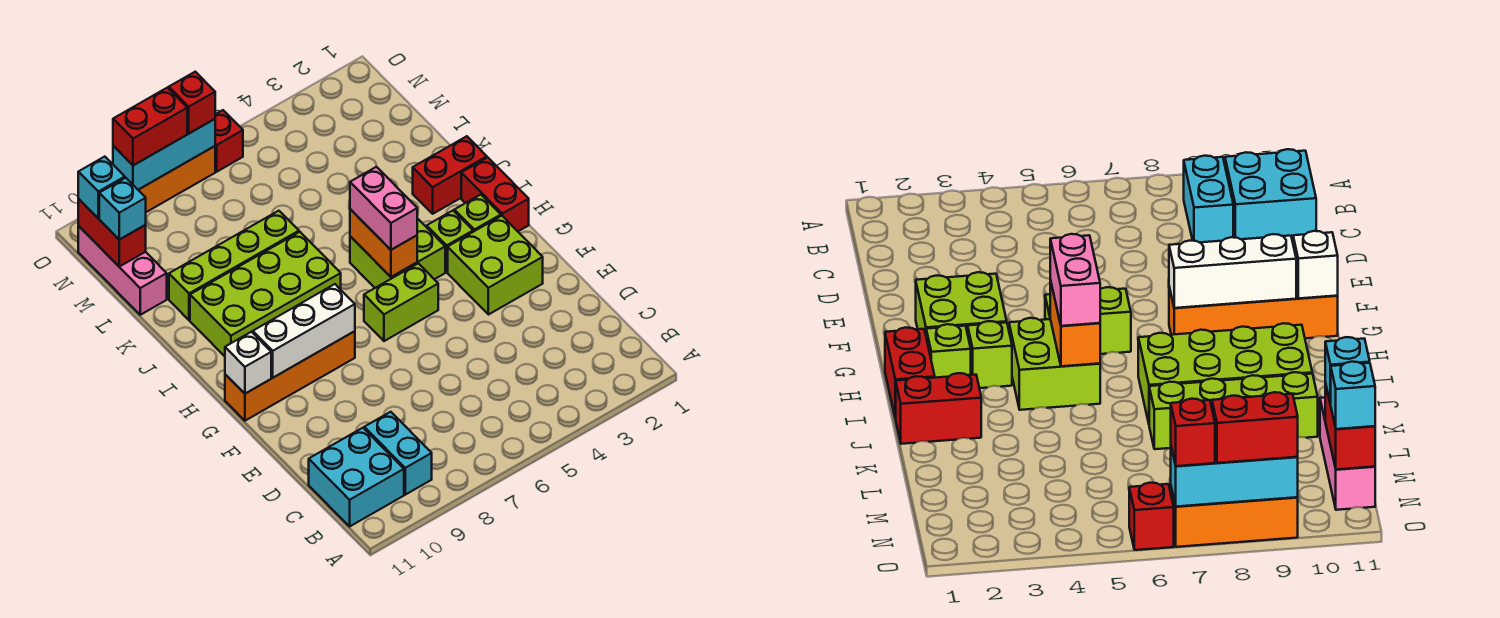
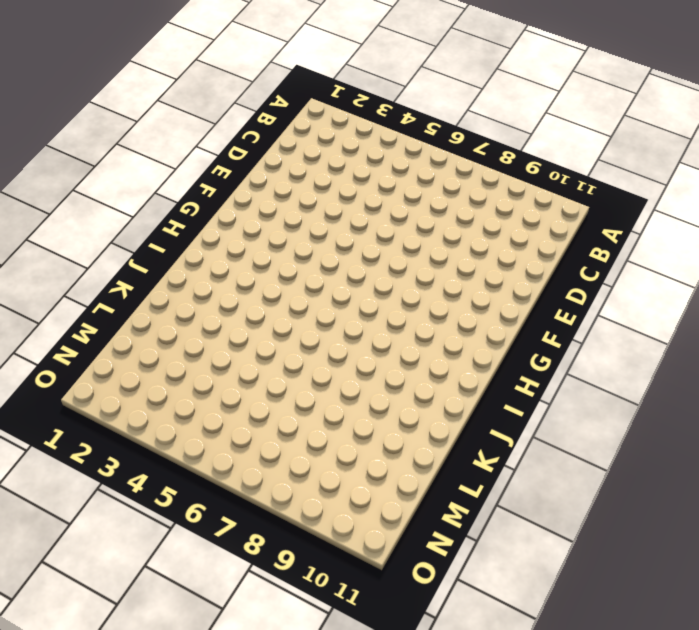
none -> cyan brick B9:C9 level 1
none -> cyan brick B10:C11 level 1
none -> lime brick F2:G3 level 1

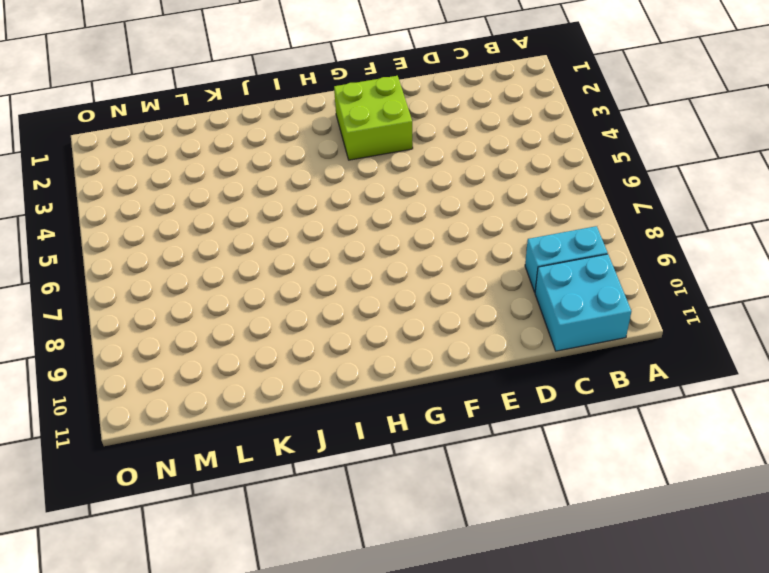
none -> lime brick G5:G6 level 1
none -> orange brick G8:G11 level 1
none -> red brick H1:I1 level 1

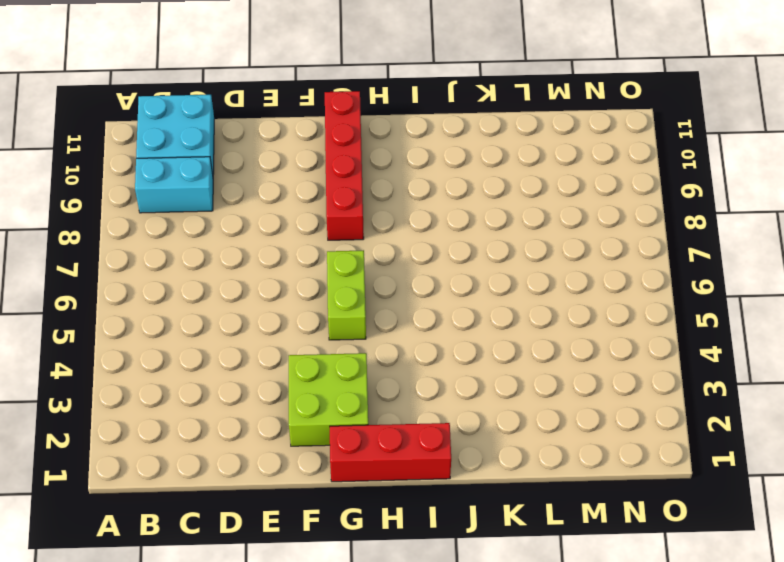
red brick G1:I1 level 1 -> red brick H1:I1 level 1
red brick G8:G11 level 1 -> orange brick G8:G11 level 1
none -> lime brick H2 level 1
none -> lime brick H3 level 1
none -> lime brick H4:I5 level 1

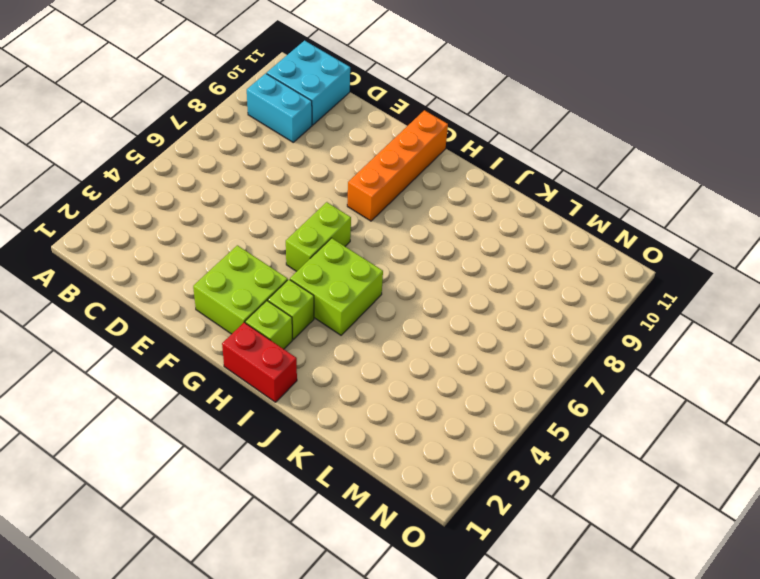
none -> lime brick I7:J10 level 1
none -> red brick J1:J2 level 1
none -> lime brick K7:K10 level 1

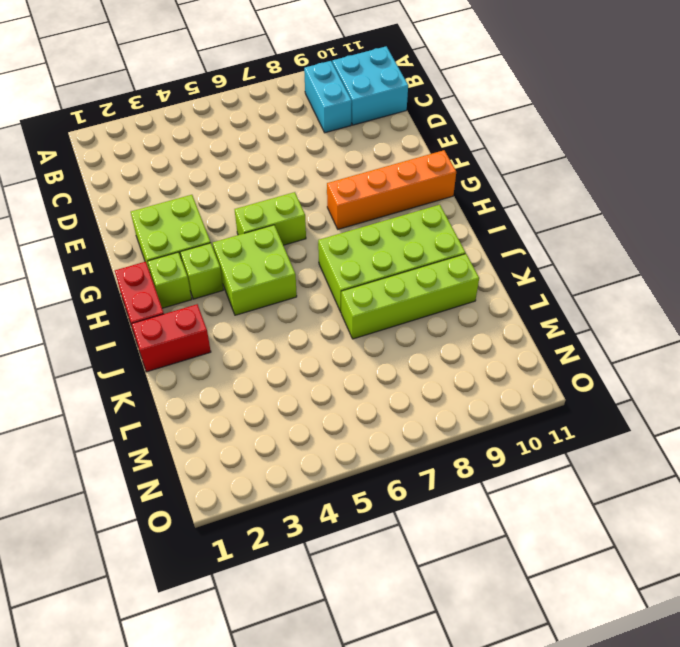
none -> pink brick L11:N11 level 1
none -> red brick O6 level 1
none -> orange brick O7:O9 level 1

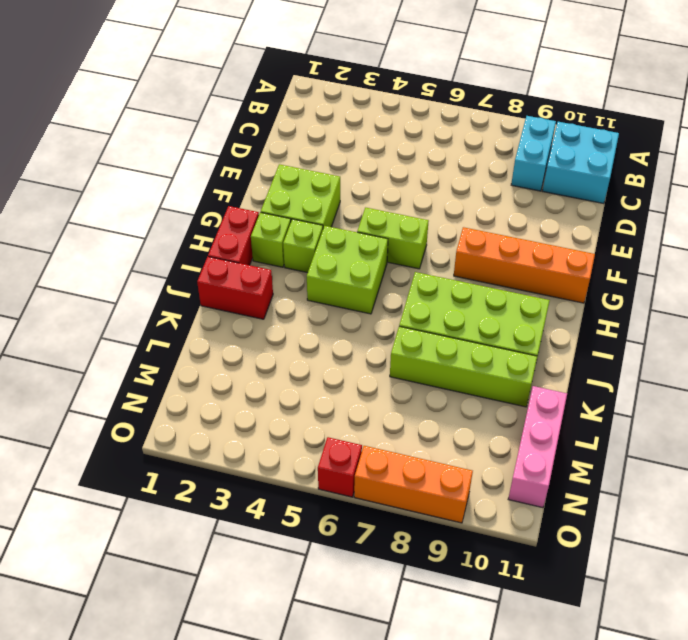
none -> white brick G8:G10 level 2
none -> white brick G11 level 2
none -> orange brick H5:I5 level 2

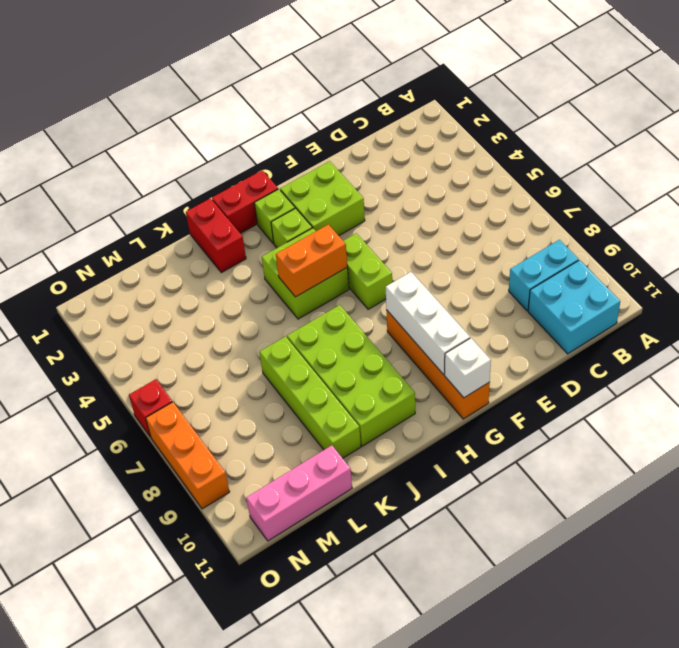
none -> red brick M11:N11 level 2
none -> cyan brick O7:O9 level 2
none -> pink brick H5:I5 level 3

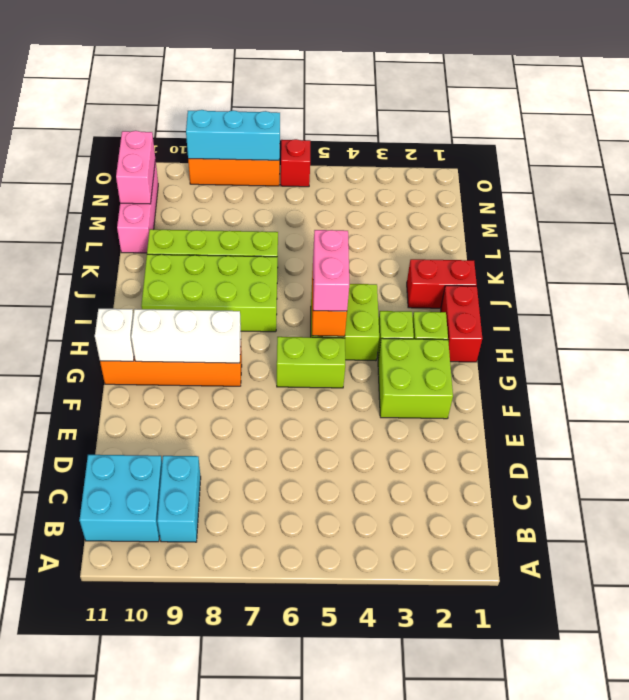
pink brick M11:N11 level 2 -> red brick M11:N11 level 2
none -> cyan brick M11 level 3
none -> cyan brick N11 level 3
none -> red brick O7 level 3

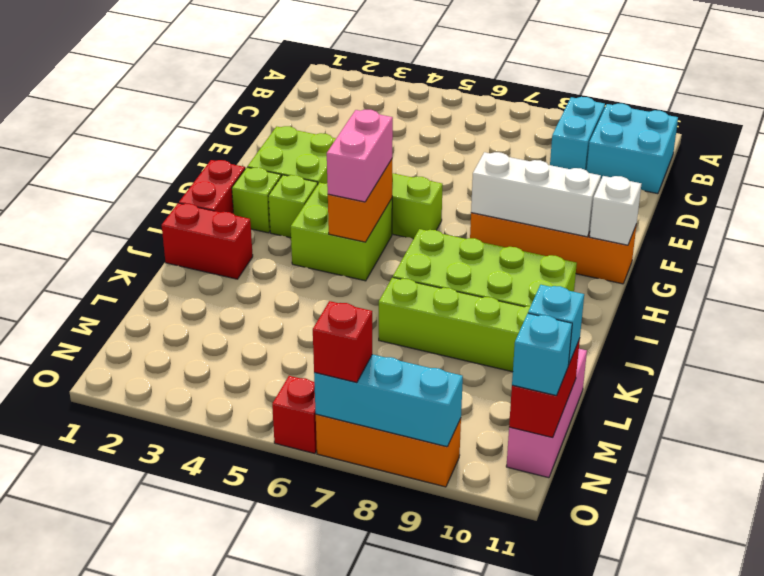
none -> red brick O8:O9 level 3

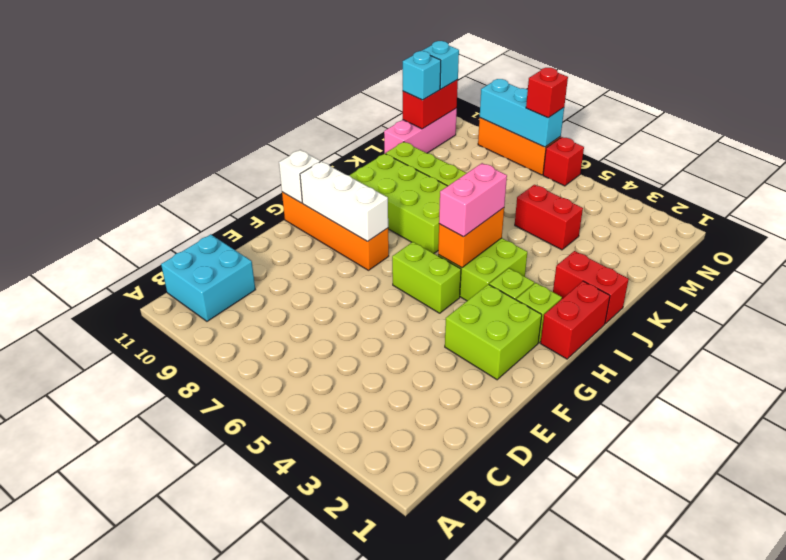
red brick L4:L5 level 1 -> red brick O8:O9 level 3
none -> cyan brick B9:C9 level 1

